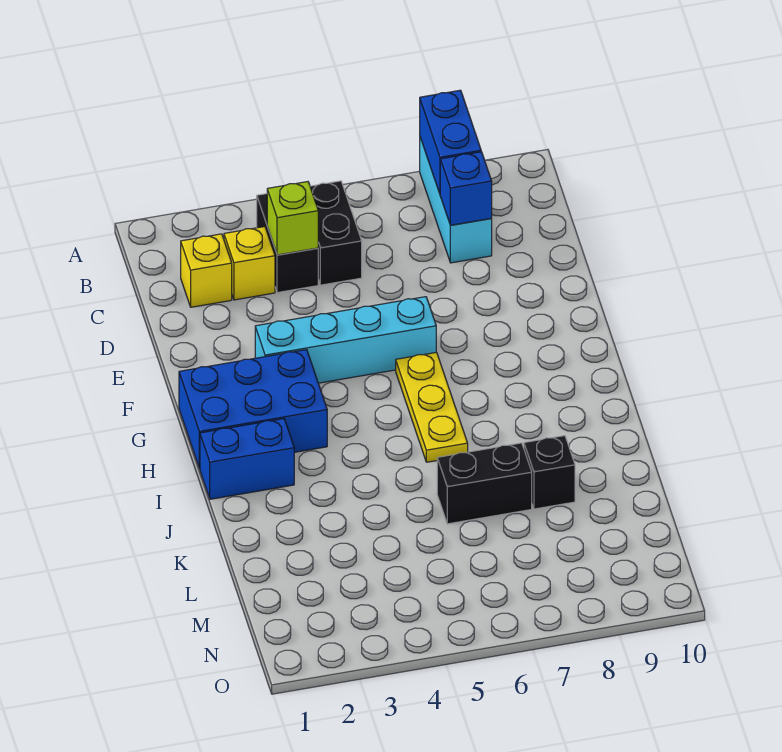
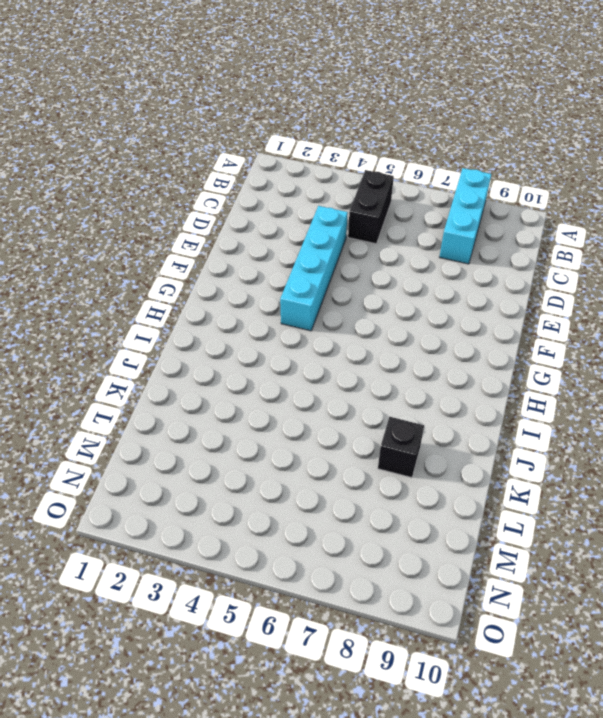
cyan brick D4:G4 level 1 -> cyan brick F3:F6 level 1
none -> black brick B4:C4 level 1
none -> yellow brick C2 level 1
none -> yellow brick C3 level 1

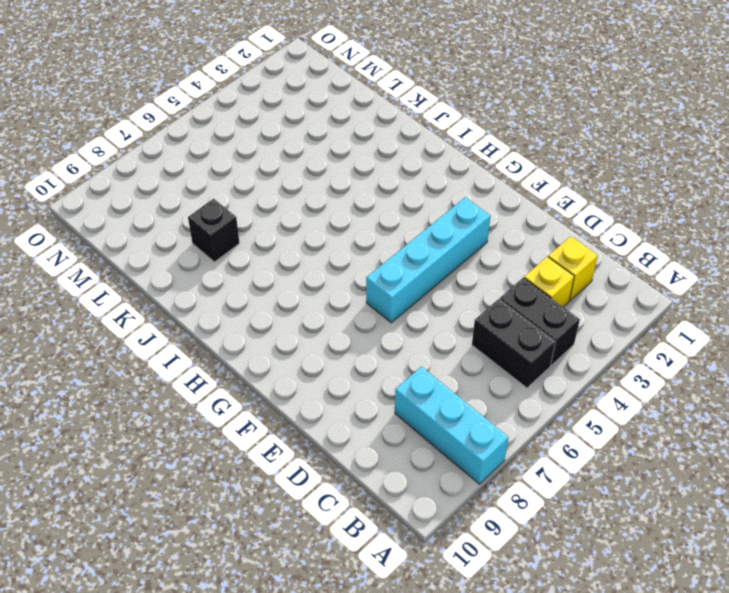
none -> blue brick G1:H3 level 1
none -> yellow plate G6:I6 level 1
none -> blue brick I1:I2 level 1

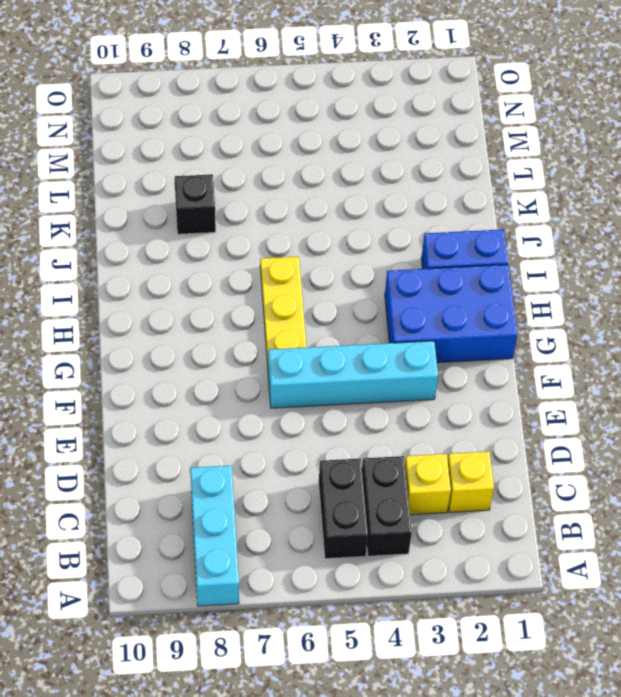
none -> black brick K6:K7 level 1
none -> blue brick A8:B8 level 2
none -> lime brick C4 level 2

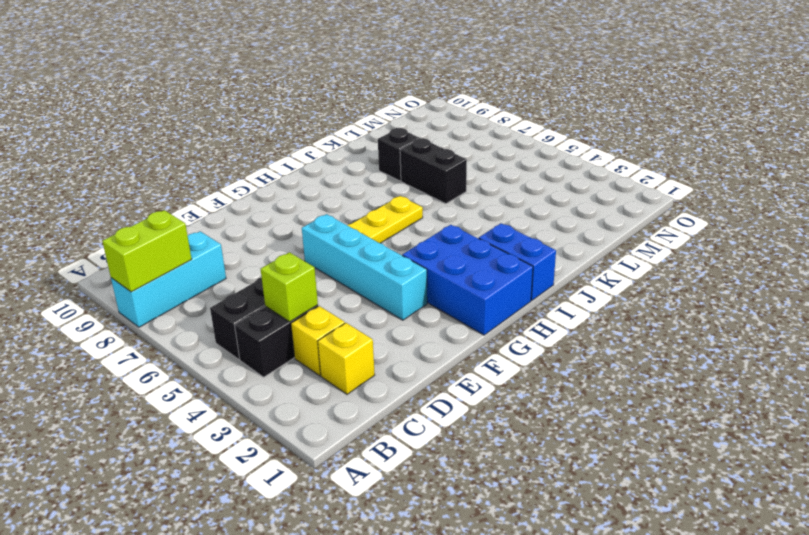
lime brick A8:B8 level 2 -> blue brick A8:B8 level 2
none -> blue brick C8 level 2

